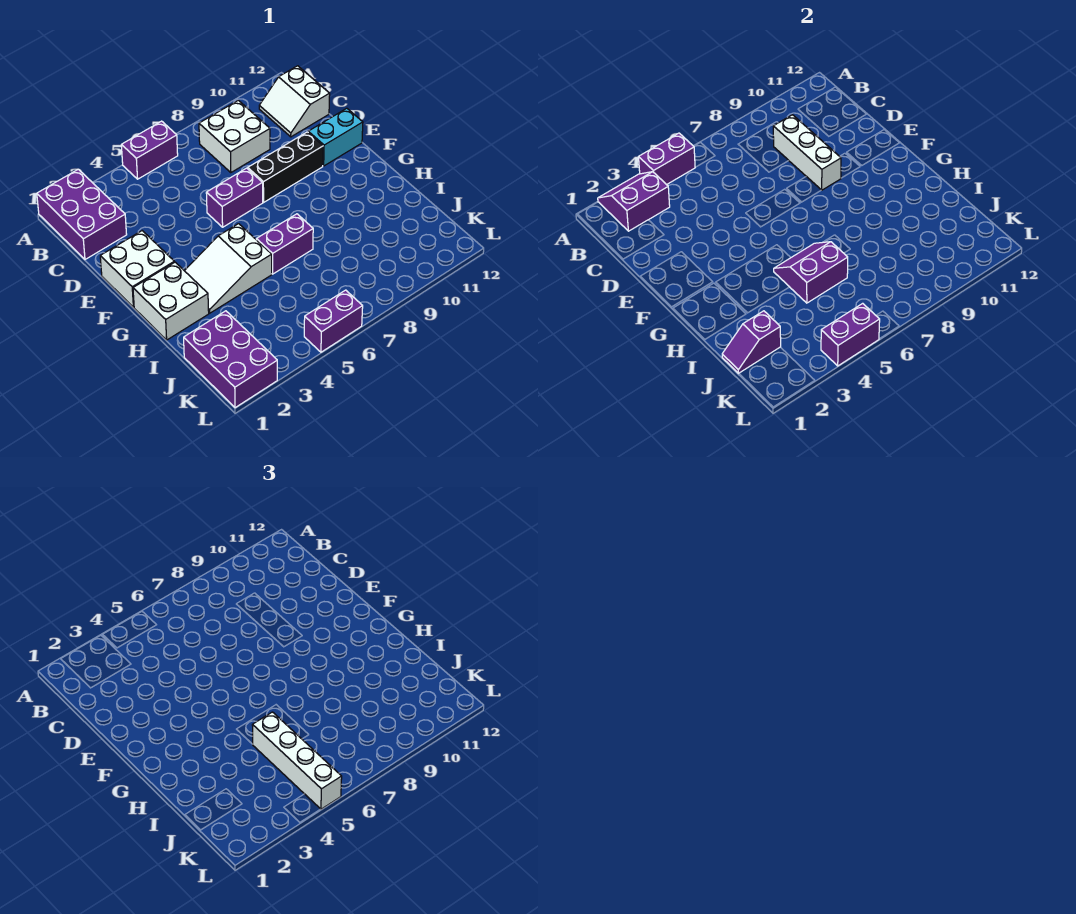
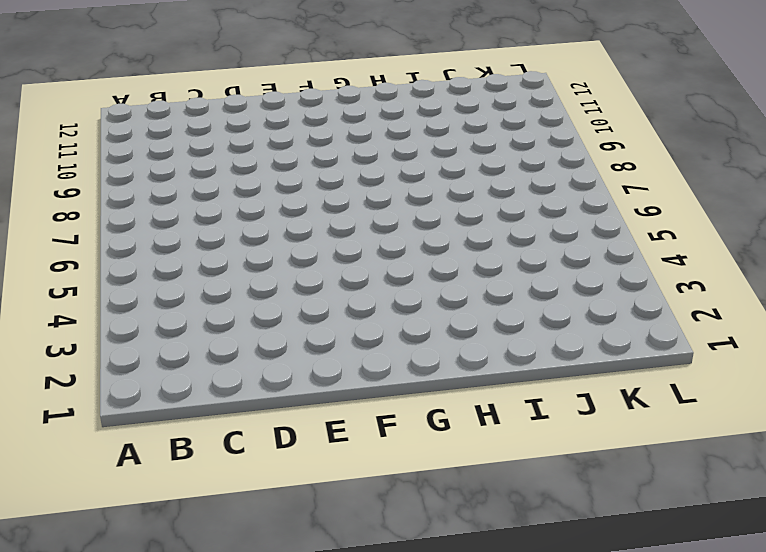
none -> purple brick A1:C2 level 1
none -> purple brick A5:A6 level 1
none -> white brick B8:C9 level 1

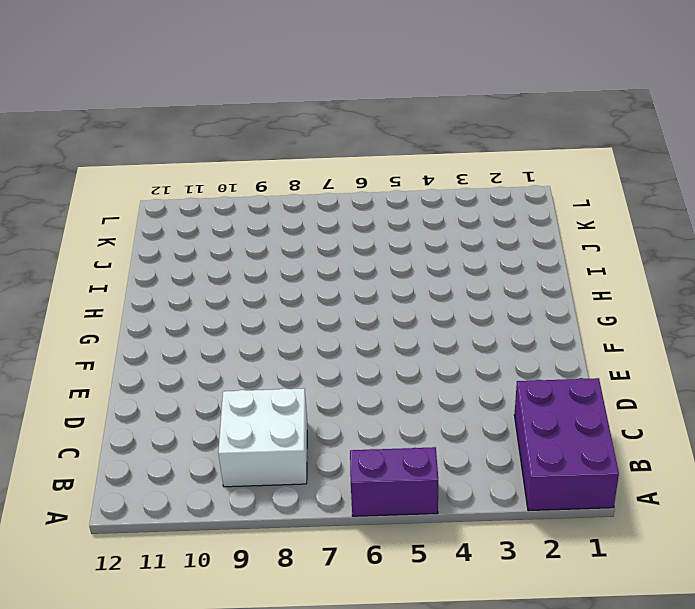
none -> white slope B11:C12 level 1 top 12
none -> white brick E1:F2 level 1
none -> purple brick E6:E7 level 1

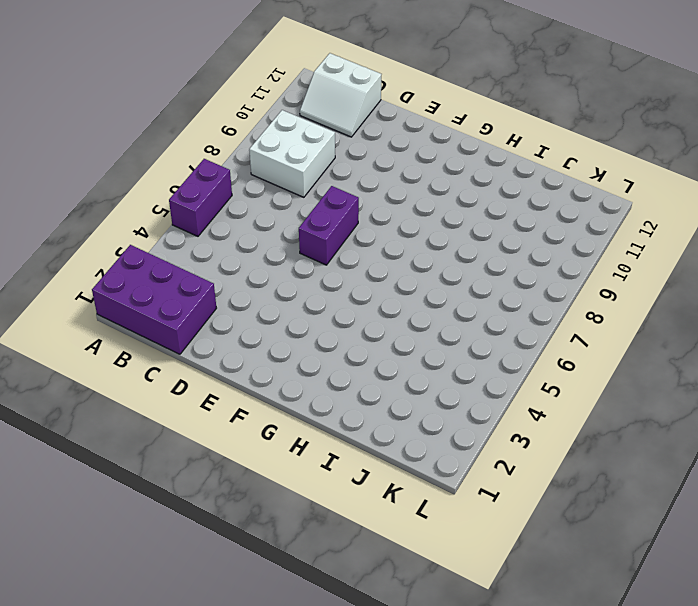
none -> white brick E1:F2 level 1
none -> black brick E8:E10 level 1
none -> cyan brick E11:E12 level 1

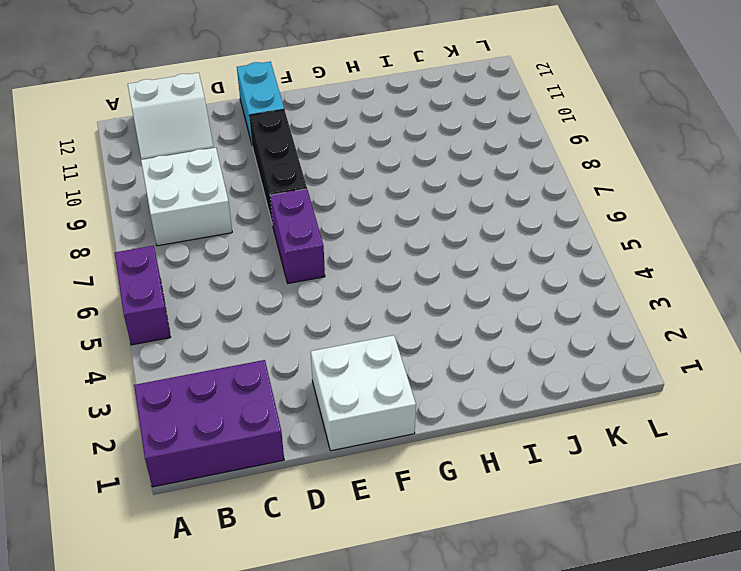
none -> white brick G1:H2 level 1
none -> white slope G3:H5 level 1 top 5
none -> purple brick H6:H7 level 1

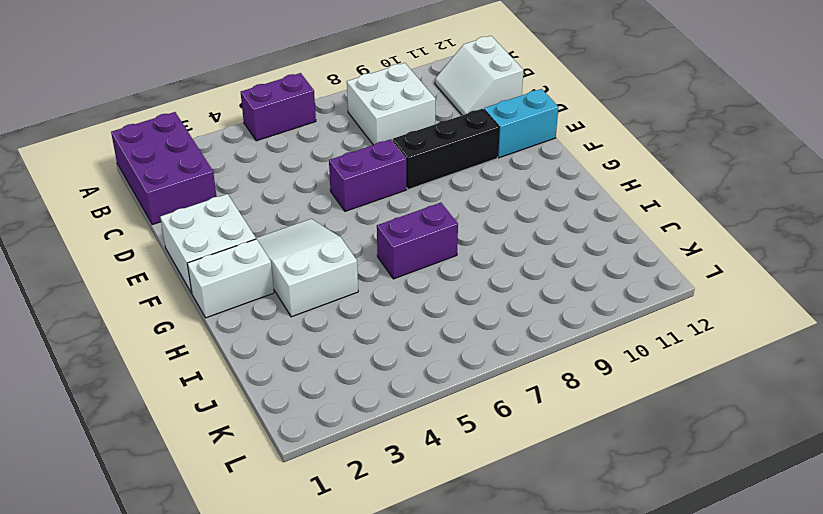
white slope F3:H4 level 1 top H -> white slope G3:H5 level 1 top 5
white brick G1:G2 level 1 -> white brick G1:H2 level 1
none -> purple brick J1:L2 level 1
none -> purple brick L5:L6 level 1
none -> purple slope A2:B3 level 2 top B

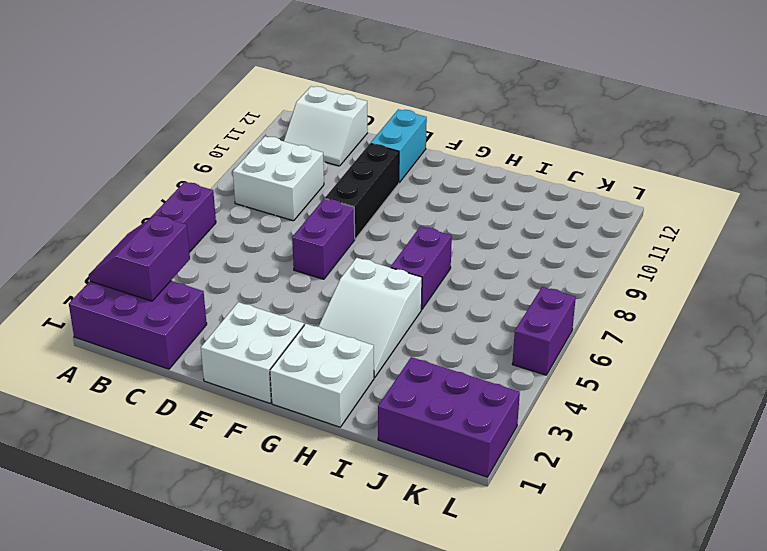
none -> purple brick A4:A5 level 2
none -> white brick C9:E9 level 2
none -> purple slope H5:I6 level 2 top I

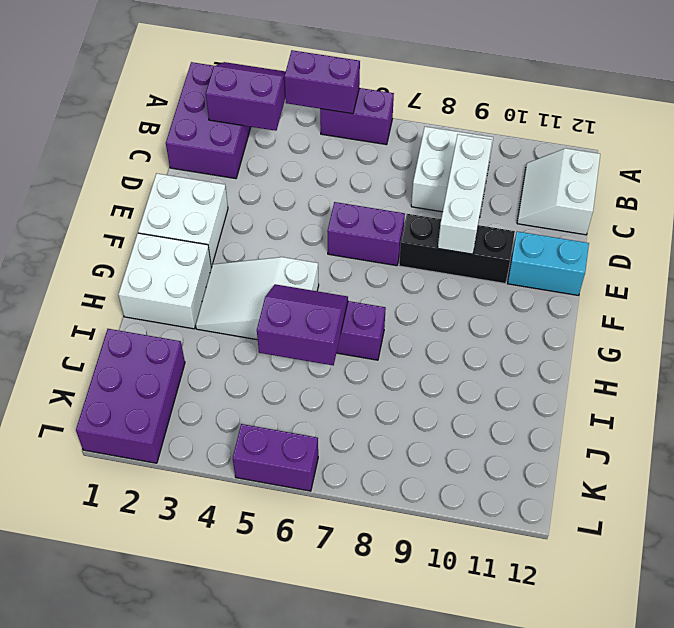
none -> purple slope J1:J2 level 2 top 2
none -> purple brick L4:L5 level 2
none -> white brick I5:L5 level 3

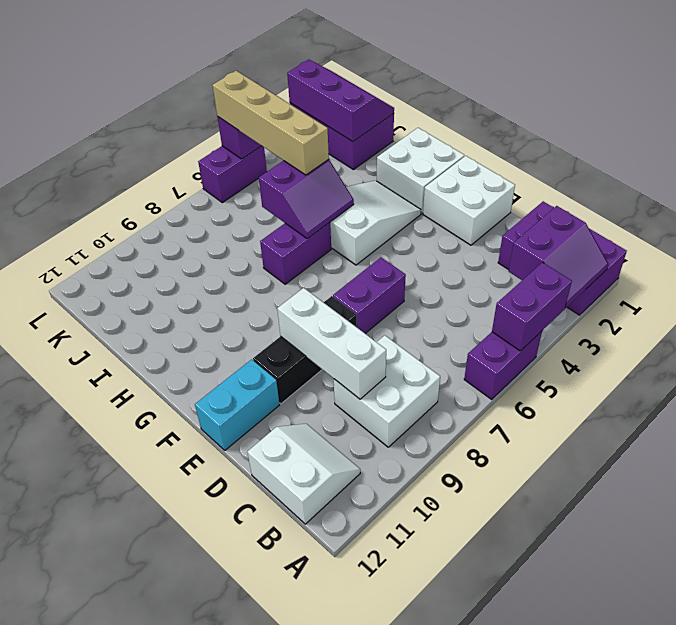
tan brick I5:L5 level 3 -> white brick I5:L5 level 3
purple slope J1:L2 level 2 top 2 -> purple slope J1:J2 level 2 top 2

